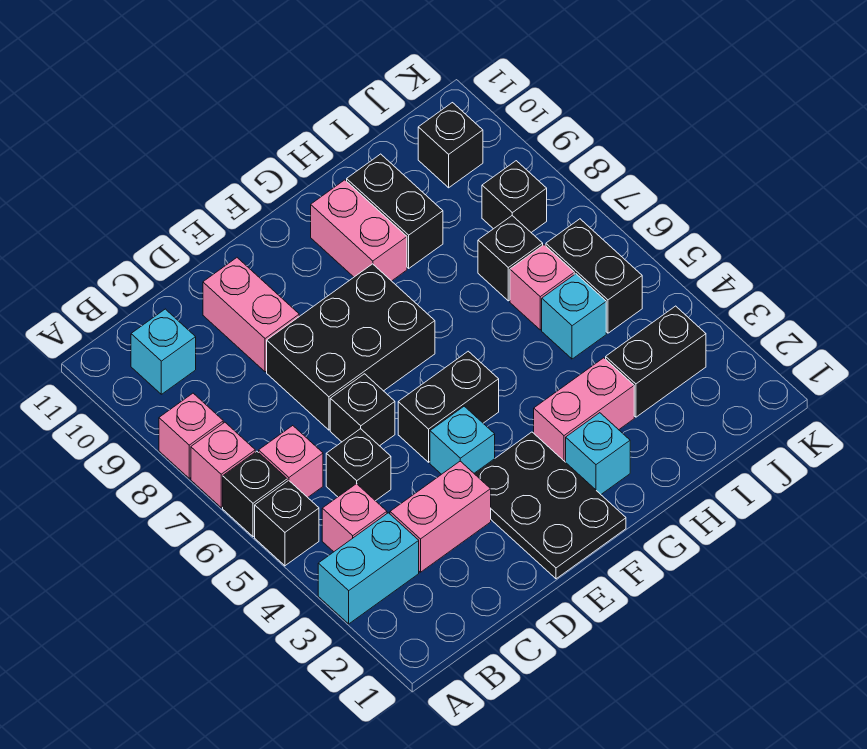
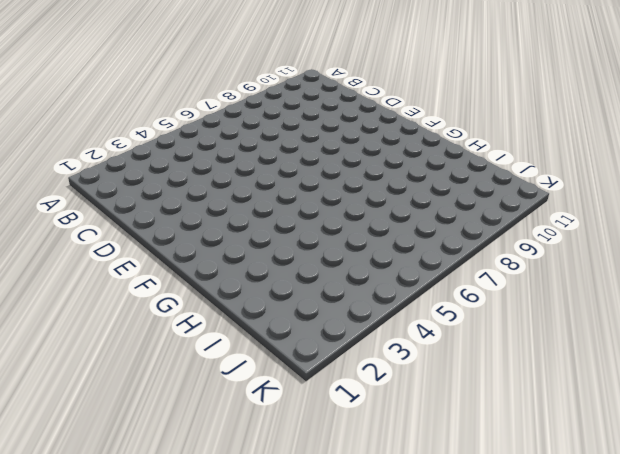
none -> cyan brick A3:B3 level 1
none -> black brick A5 level 1
none -> black brick A6 level 1

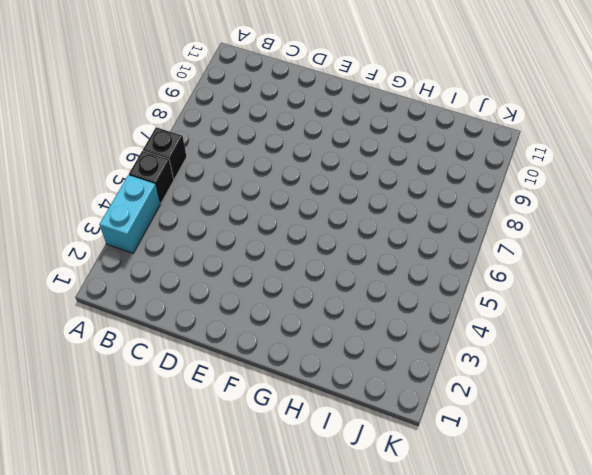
cyan brick A3:A4 level 1 -> cyan brick A3:B3 level 1
none -> pink brick A7 level 1
none -> pink brick A8 level 1
none -> pink brick B4 level 1

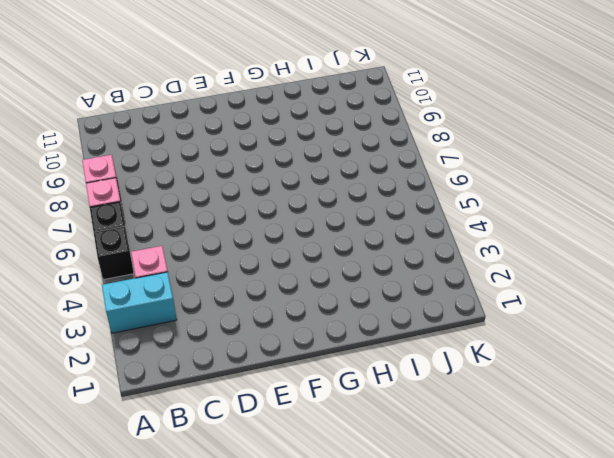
none -> pink brick B6 level 1
none -> cyan brick B10 level 1
none -> pink brick C3:D3 level 1

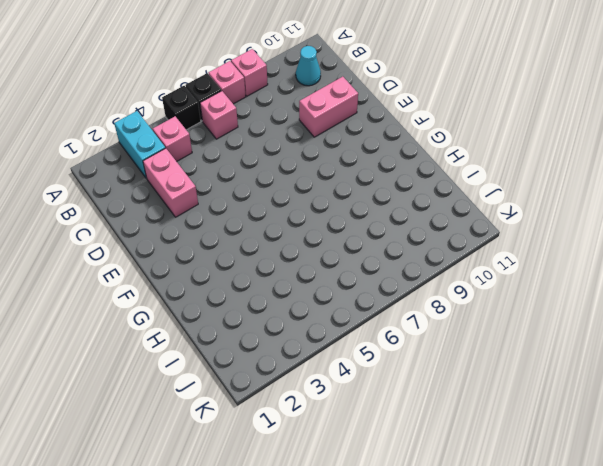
cyan cone B10 level 1 -> cyan brick B10 level 1
none -> black brick C5 level 1
none -> black brick D6 level 1
none -> black brick D7:F8 level 1

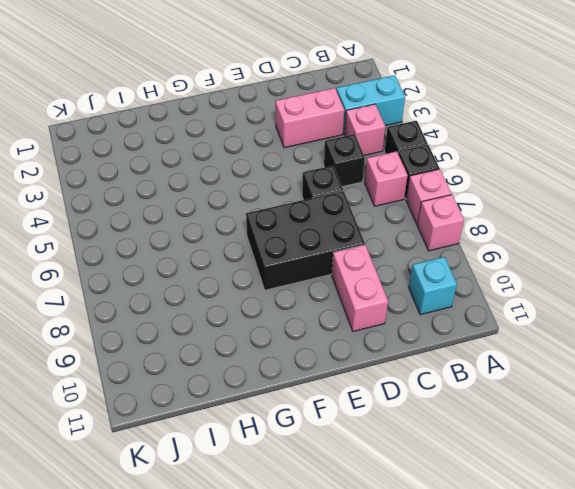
none -> black plate E1:F3 level 1
none -> cyan brick E4 level 1
none -> black brick E5:F5 level 1

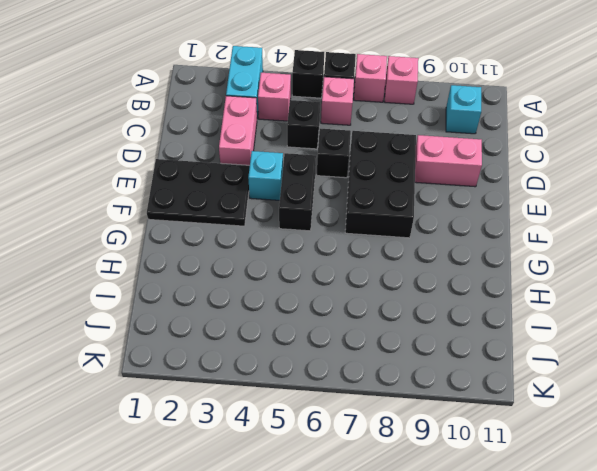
none -> cyan brick G2 level 1
none -> pink brick G3:H3 level 1
none -> pink brick G9:G10 level 1

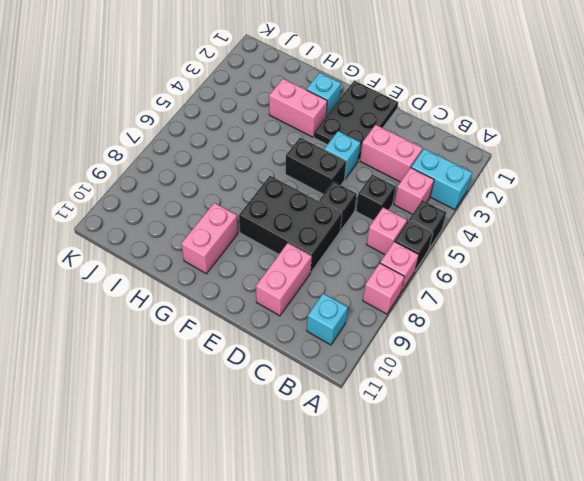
none -> black brick H9:H10 level 1
none -> black brick I3:J3 level 1
none -> cyan brick I5 level 1

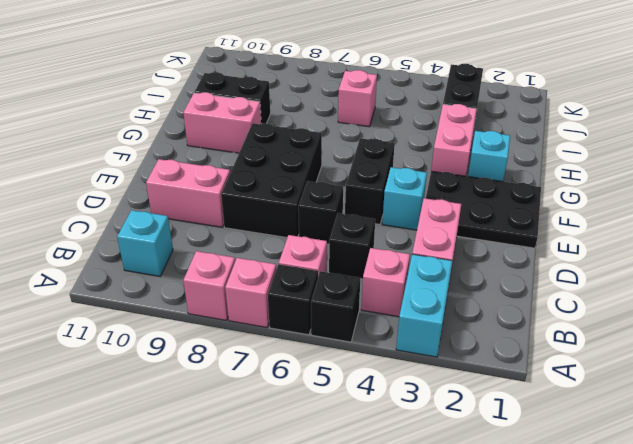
none -> cyan brick I5 level 1
none -> black brick I7 level 1
none -> black brick J5:J6 level 1

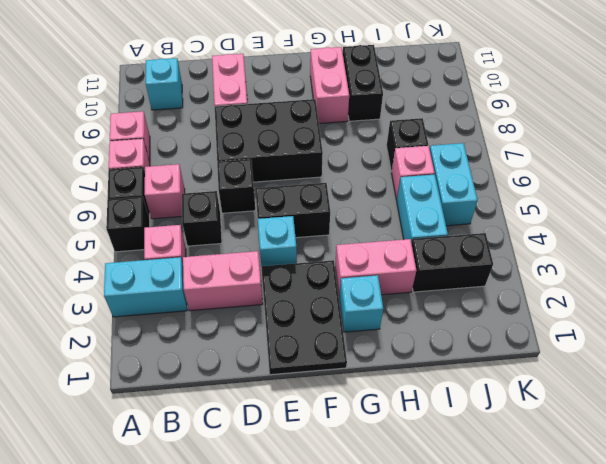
cyan brick I4:I5 level 1 -> cyan brick I5 level 1
cyan brick J5:J6 level 1 -> black brick J5:J6 level 1
none -> black brick J8 level 1
none -> black brick J10 level 1

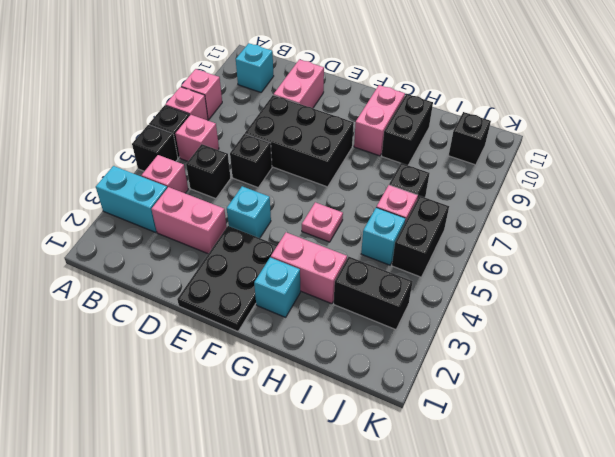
pink plate G5 level 1 -> none
none -> black brick E5:F5 level 1
none -> black brick J8 level 1

